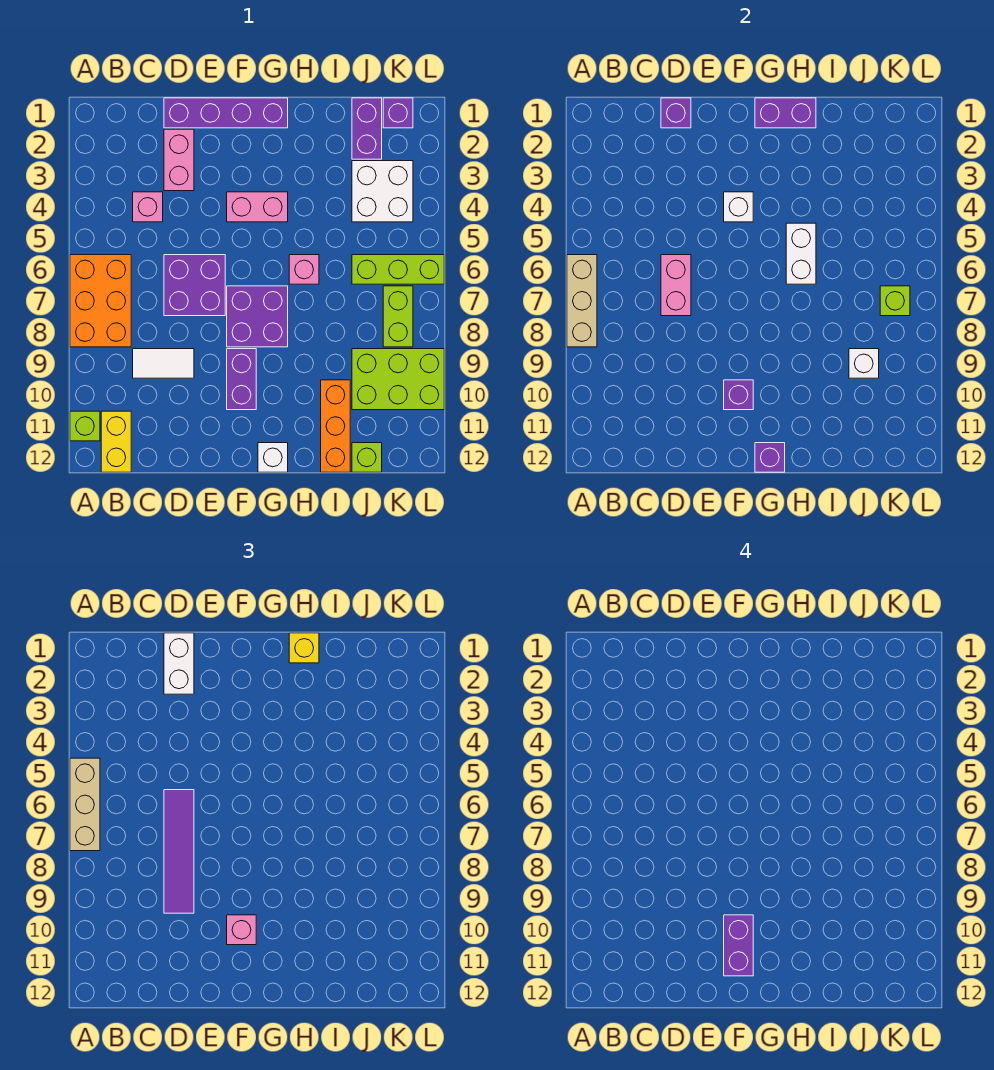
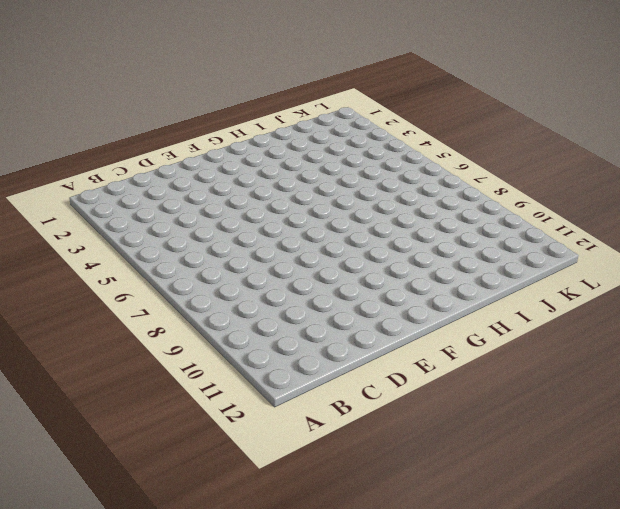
none -> orange brick A6:B8 level 1
none -> lime brick A11 level 1
none -> yellow brick B11:B12 level 1
none -> pink brick C4 level 1

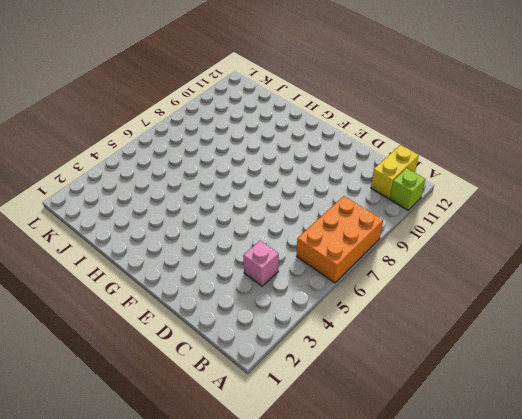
none -> white tile C9:D9 level 1
none -> purple brick D1:G1 level 1
none -> pink brick D2:D3 level 1
none -> purple brick D6:E7 level 1

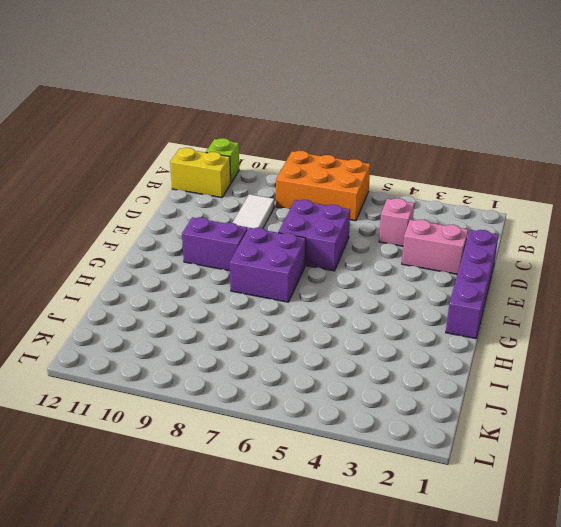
none -> pink brick F4:G4 level 1
none -> white brick G12 level 1
none -> pink brick H6 level 1
none -> orange brick I10:I12 level 1

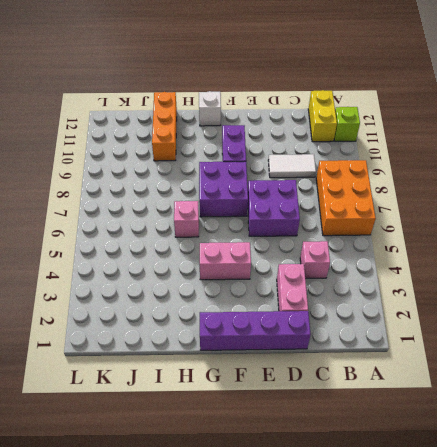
none -> purple brick J1:J2 level 1
none -> white brick J3:K4 level 1
none -> lime brick J6:L6 level 1
none -> lime brick J9:L10 level 1

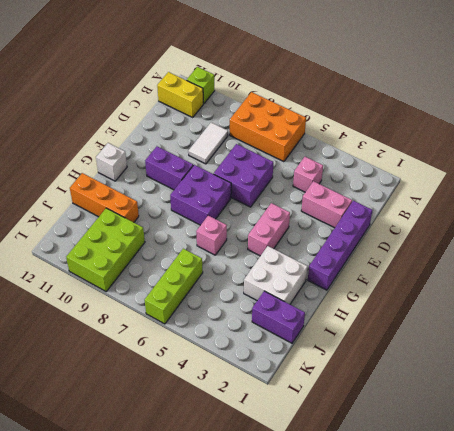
white brick H2:I3 level 1 -> white brick J3:K4 level 1
none -> lime brick J12 level 1
none -> purple brick K1 level 1
none -> lime brick K7:K8 level 1
none -> tan brick A6:A8 level 2

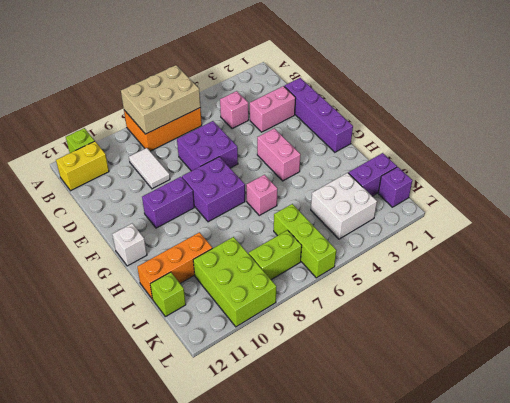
tan brick A6:B8 level 2 -> tan brick A6:A8 level 2
none -> purple brick D1 level 2
none -> pink brick D6:D7 level 2
none -> white brick F4 level 2
none -> purple brick F10 level 2

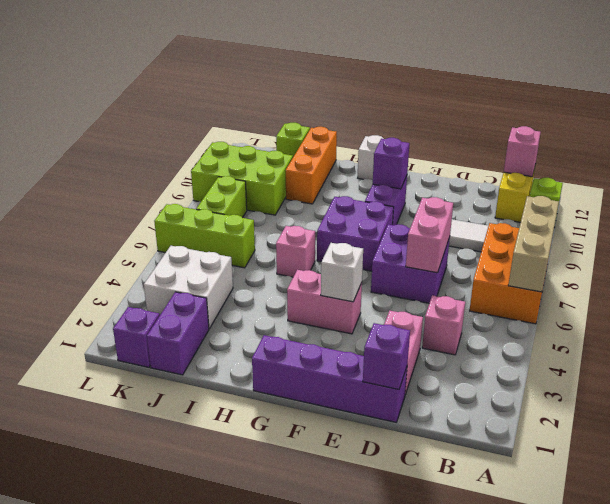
pink brick B12 level 2 -> pink brick F10 level 3
none -> purple brick G1:H1 level 2
none -> purple brick G12 level 2
none -> white brick H5:H6 level 2
none -> white brick J9 level 2

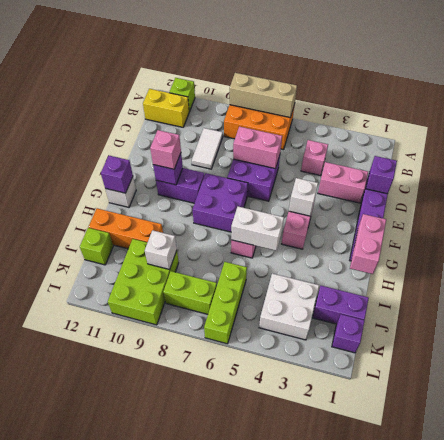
pink brick G1:H1 level 2 -> purple brick G1:H1 level 2
none -> lime brick K7 level 2
none -> tan brick A5:A7 level 3
none -> white brick D1:D2 level 3
none -> purple tile D6:D9 level 3

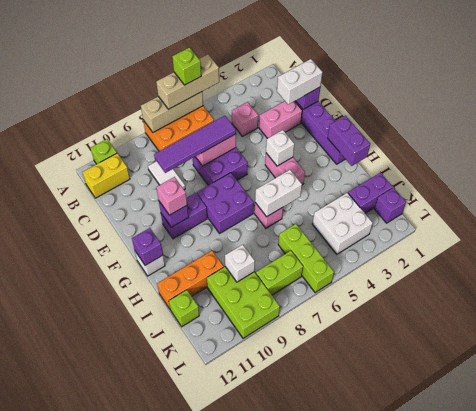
lime brick A6 level 4 -> lime brick K7 level 2
none -> yellow brick H1 level 3
none -> purple brick F10:F11 level 4

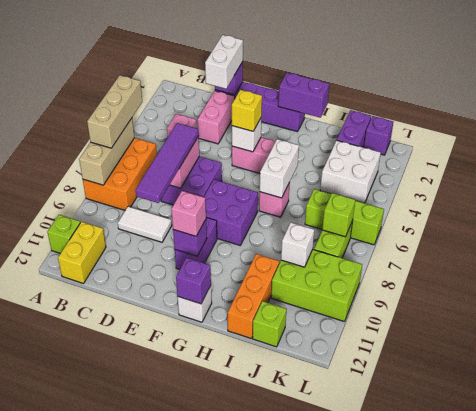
yellow brick F4 level 3 -> yellow brick H1 level 3
none -> purple brick F10:F11 level 4

